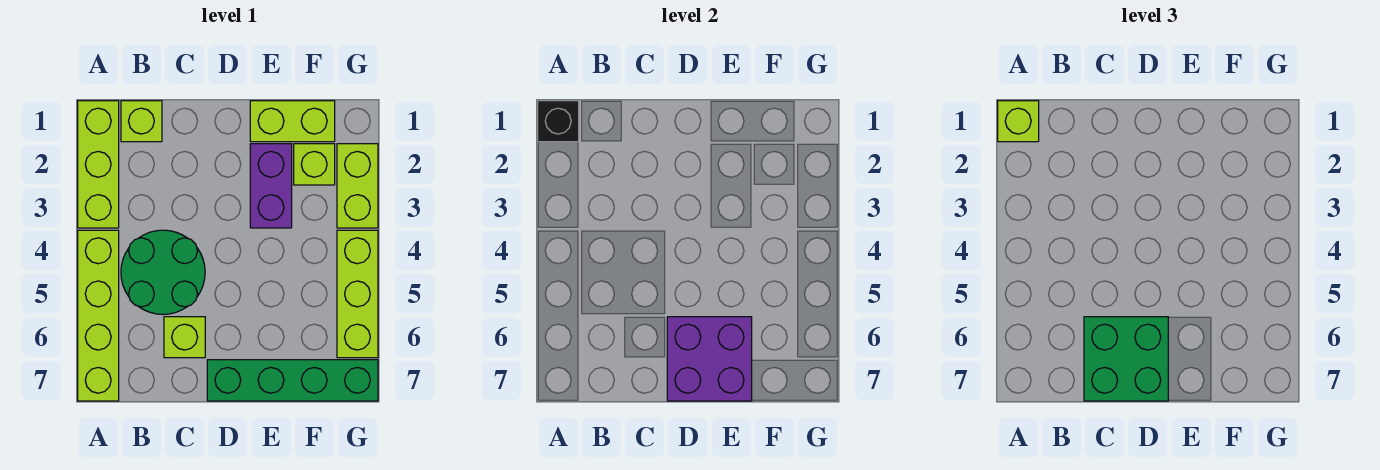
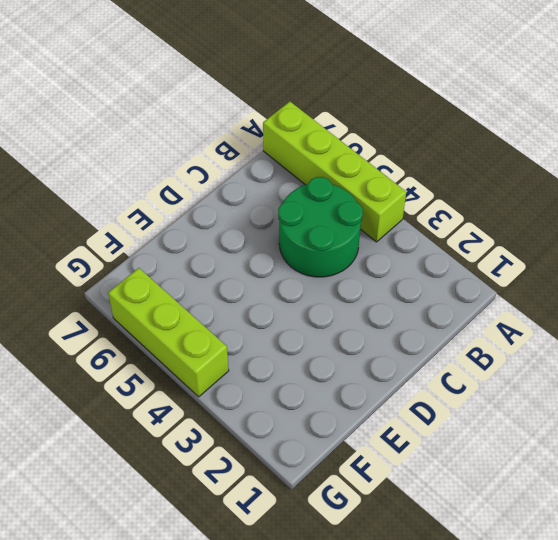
none -> lime brick A1:A3 level 1
none -> lime brick B1 level 1
none -> lime brick C6 level 1

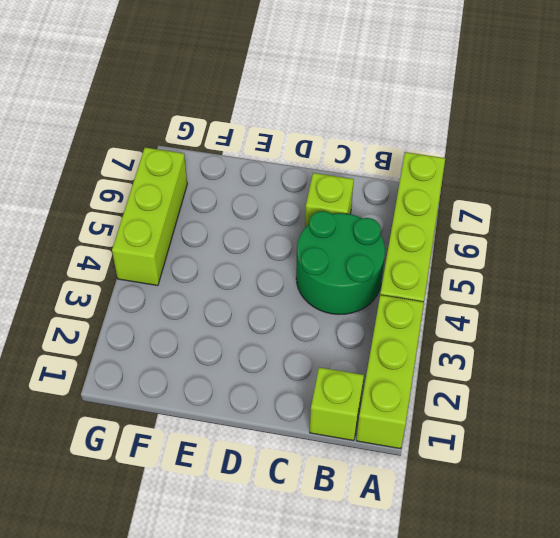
none -> green brick D7:G7 level 1
none -> lime brick E1:F1 level 1
none -> purple brick E2:E3 level 1

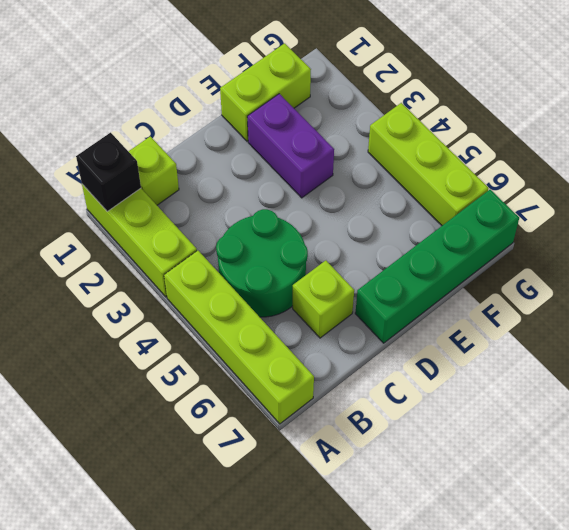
none -> lime brick F2 level 1
none -> lime brick G2:G3 level 1
none -> purple brick D6:E7 level 2

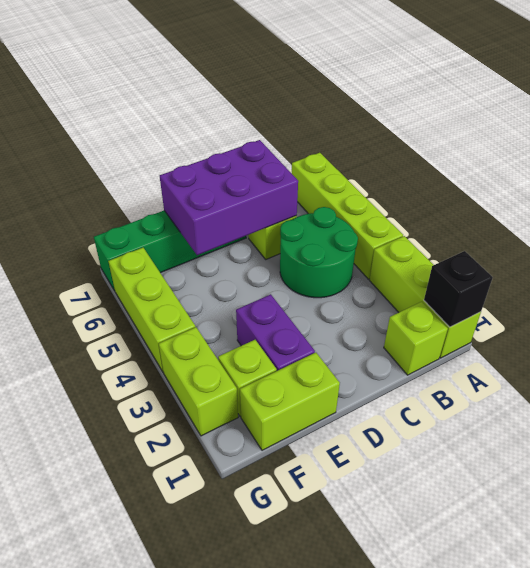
purple brick C6:E7 level 2 -> purple brick D6:E7 level 2
none -> lime brick A1 level 3
none -> green brick C6:D7 level 3

